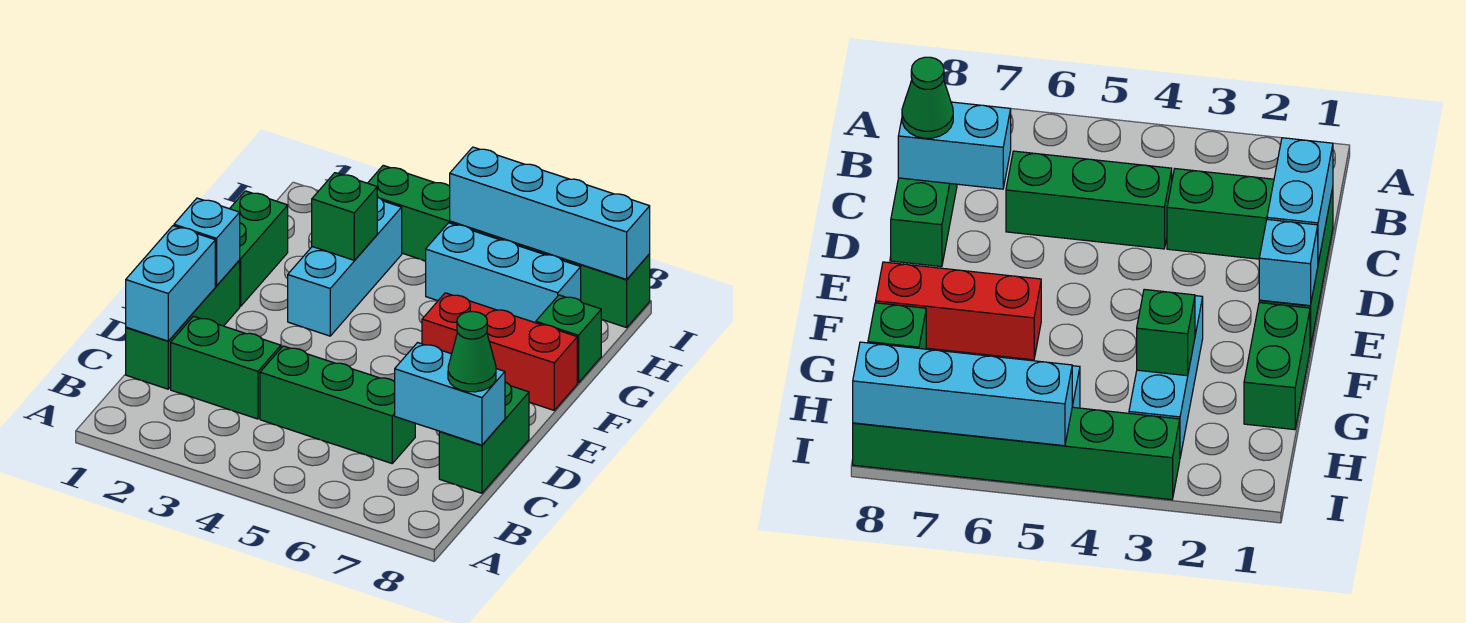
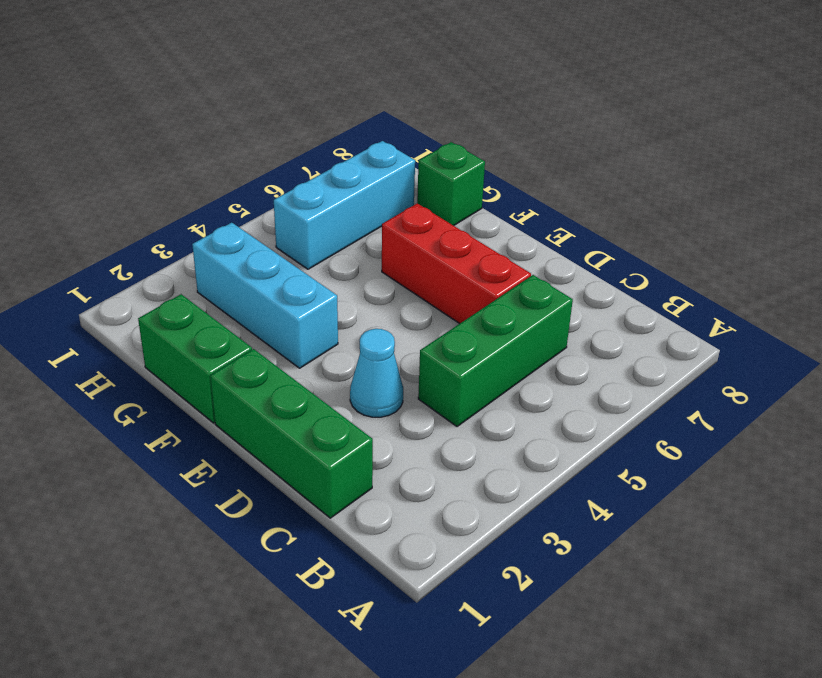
cyan cone D3 level 1 -> none
red brick D6:F6 level 1 -> red brick F6:F8 level 1
none -> green brick C2:C3 level 1
none -> green brick C8:D8 level 1
none -> green brick I3:I8 level 1

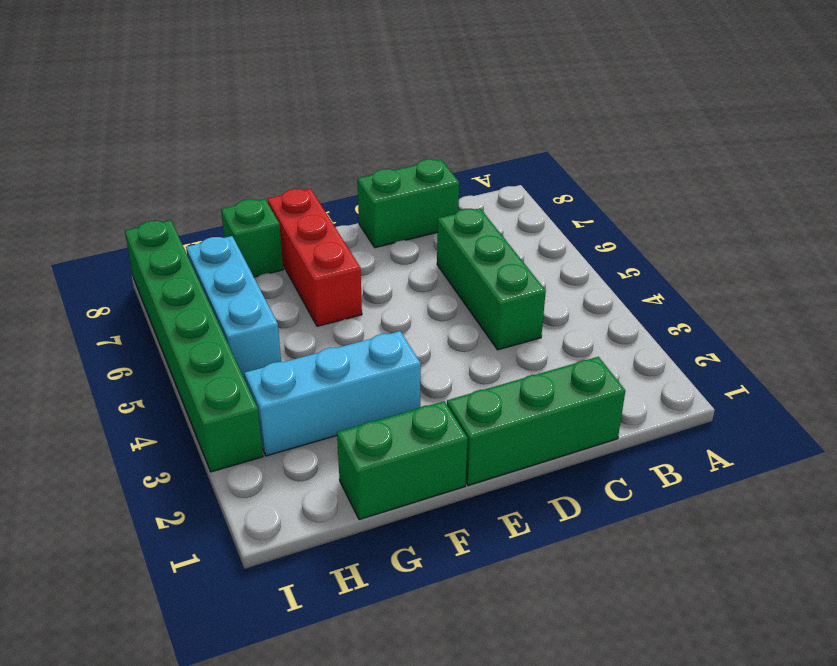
none -> green brick C2:C3 level 1
none -> cyan brick C1:D1 level 2
none -> cyan brick C7:C8 level 2

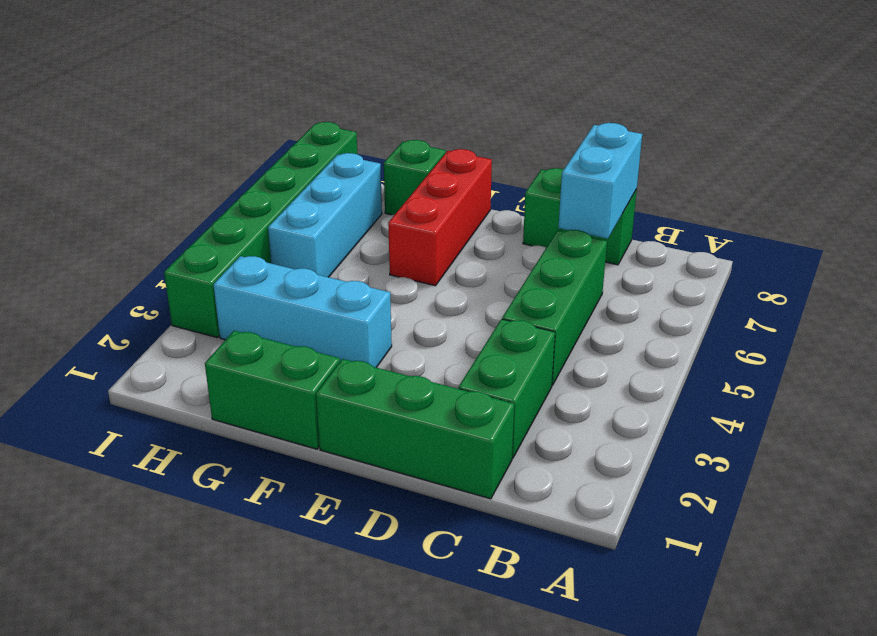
none -> cyan brick C1:D1 level 2
none -> cyan brick E1 level 2
none -> green brick G3 level 2

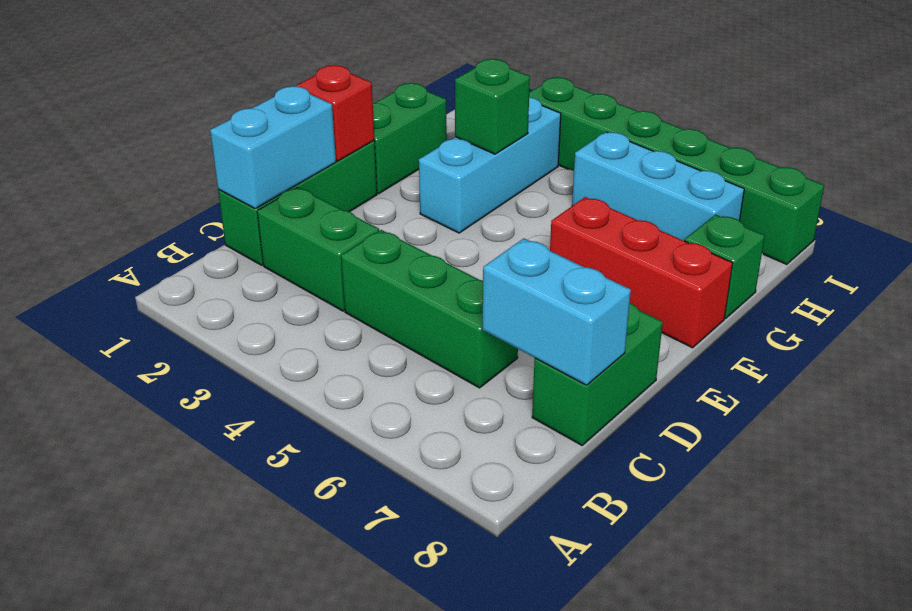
red brick E1 level 2 -> cyan brick E1 level 2
none -> cyan brick I5:I8 level 2
none -> green cone C8 level 3

